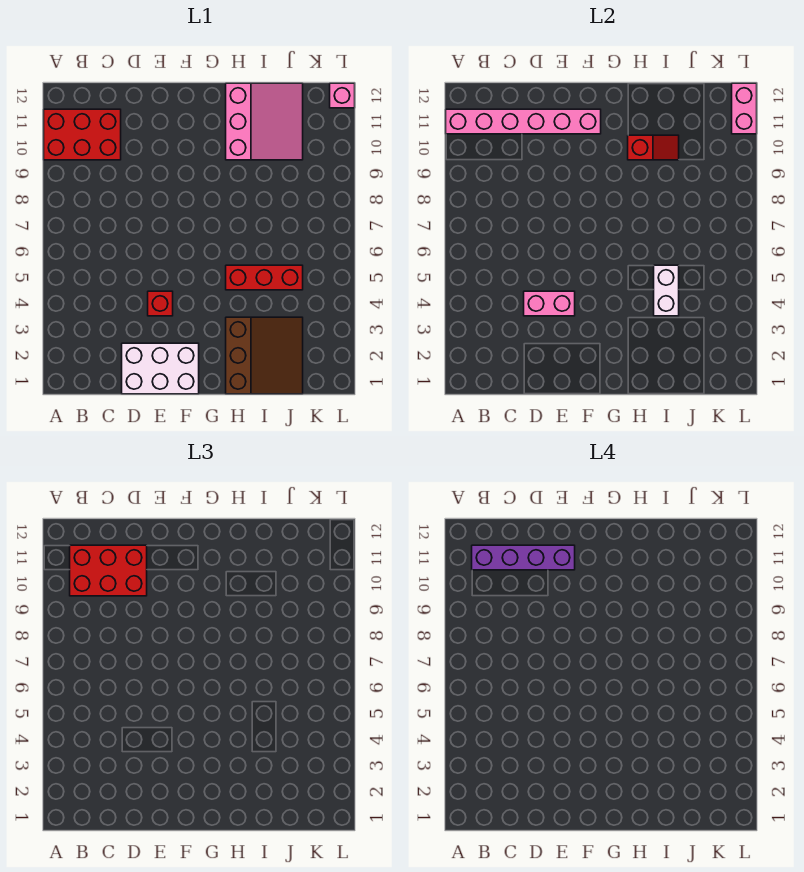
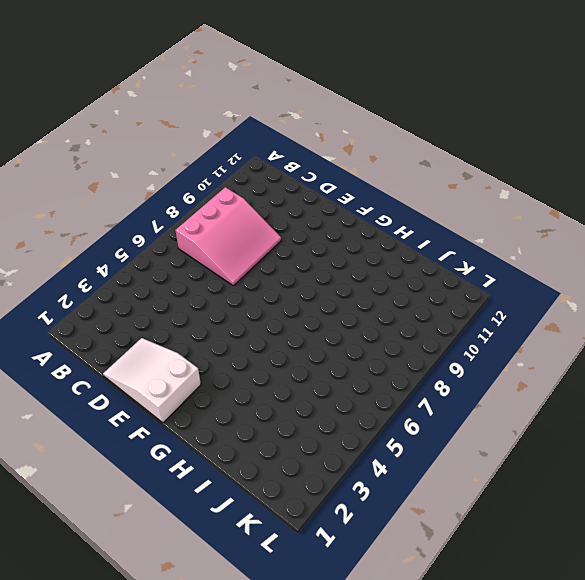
pink slope B7:D9 level 1 top B -> pink slope H10:J12 level 1 top H
white slope D1:F2 level 1 top F -> white brick D1:F2 level 1
none -> red brick A10:C11 level 1
none -> red brick E4 level 1
none -> brown slope H1:J3 level 1 top H

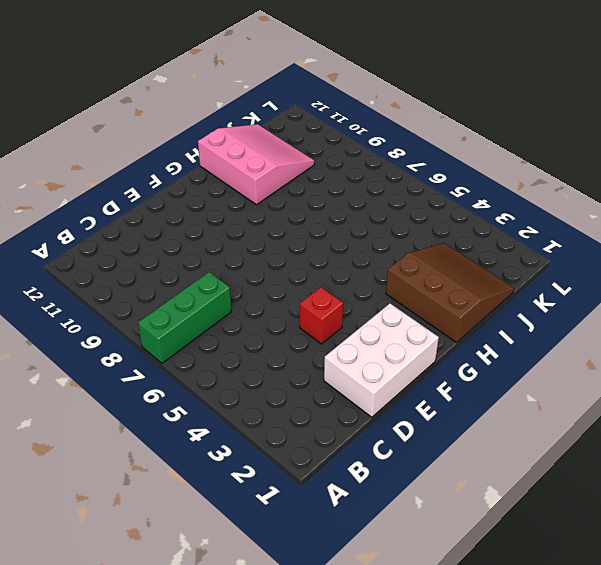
green brick A7:C7 level 1 -> none
none -> red brick A10:C11 level 1
none -> red brick H5:J5 level 1
none -> pink brick L12 level 1

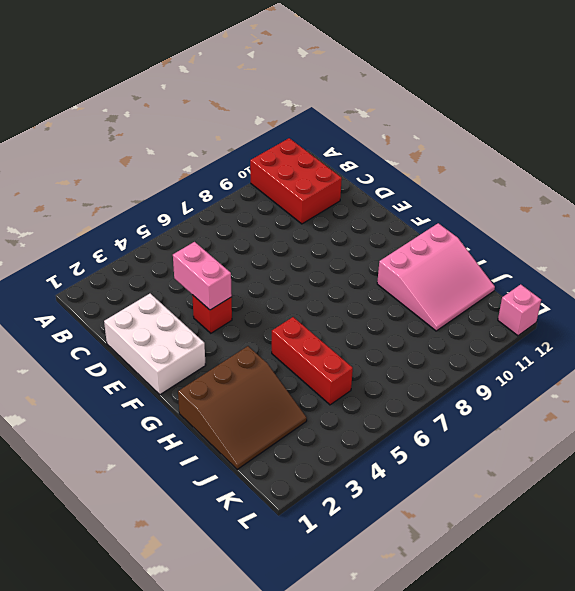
none -> pink brick A11:F11 level 2
none -> red slope H10:I10 level 2 top H
none -> white brick I4:I5 level 2

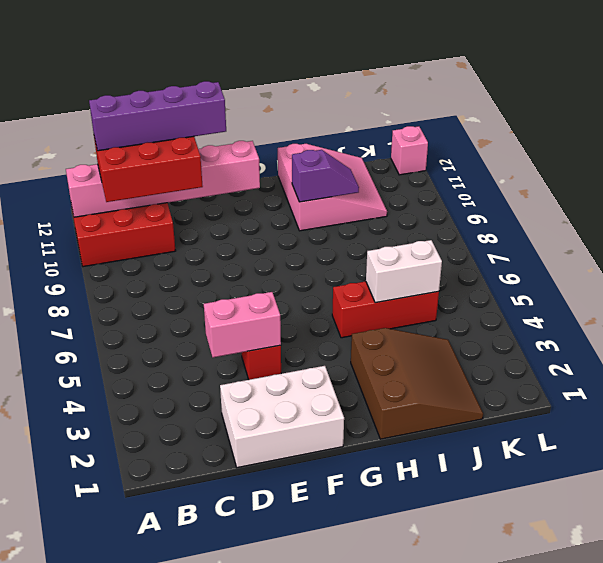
purple slope H10:I10 level 2 top H -> red slope H10:I10 level 2 top H
white brick I5:J5 level 2 -> white brick I4:I5 level 2
none -> pink brick L11:L12 level 2

